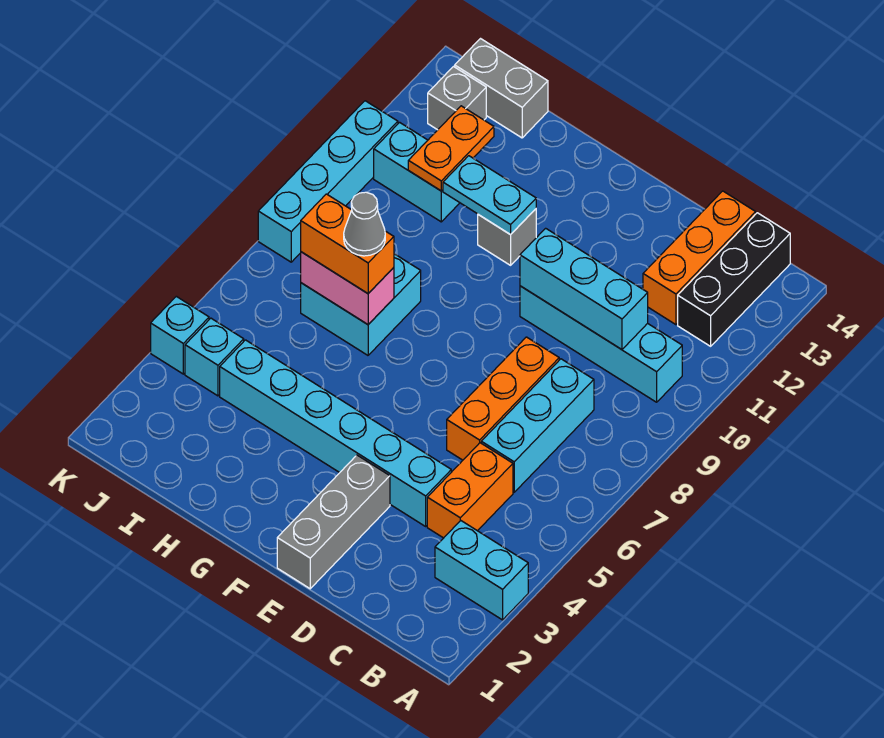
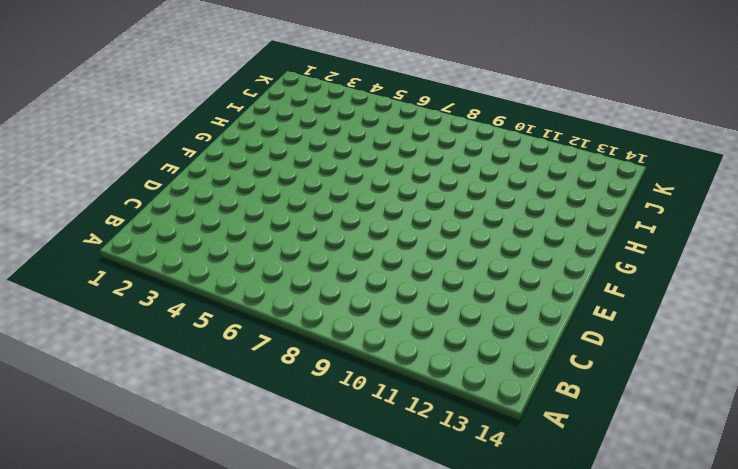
none -> cyan brick A3:B3 level 1
none -> cyan brick B10:E10 level 1
none -> black brick B12:B14 level 1

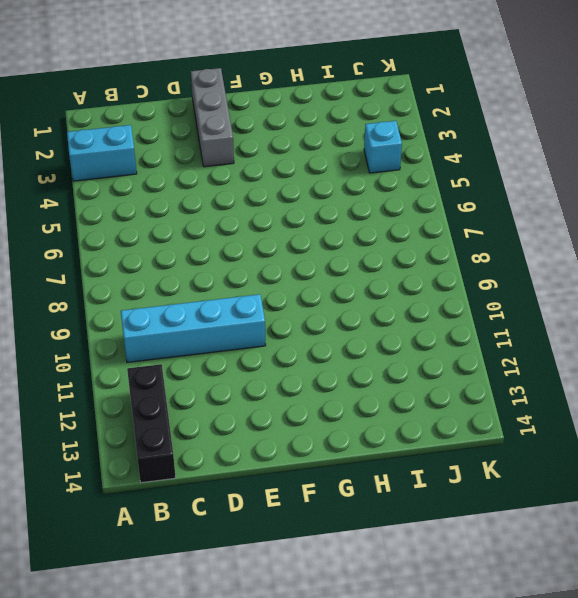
none -> orange brick C4:C5 level 1
none -> cyan brick C6:C8 level 1
none -> orange brick C12:C14 level 1

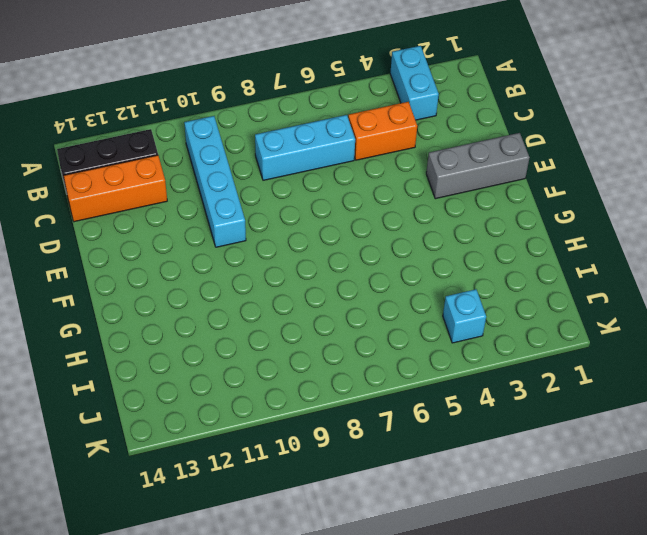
none -> cyan brick D4:I4 level 1
none -> orange brick D6:D8 level 1
none -> grey brick G11 level 1

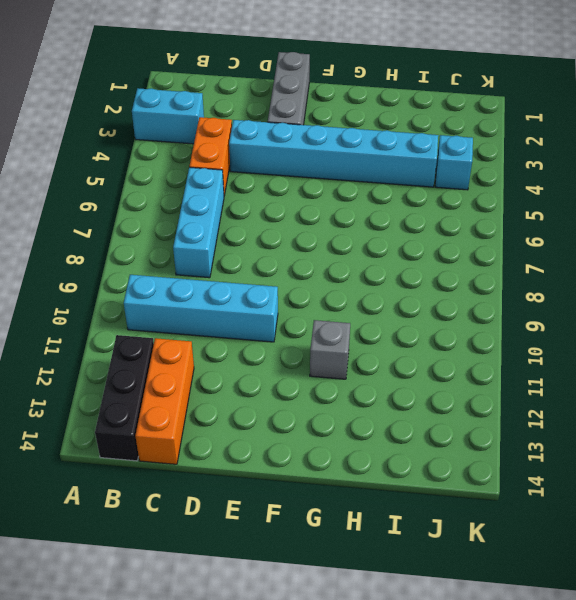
none -> orange brick D6:D8 level 1
none -> cyan brick H7:I8 level 1
none -> cyan brick I11:J11 level 1

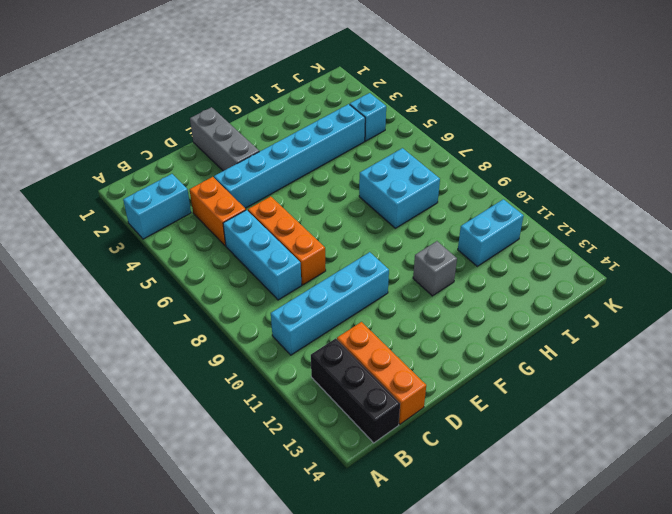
none -> grey brick I14:J14 level 1
none -> grey brick J13 level 1
none -> cyan brick K4 level 1

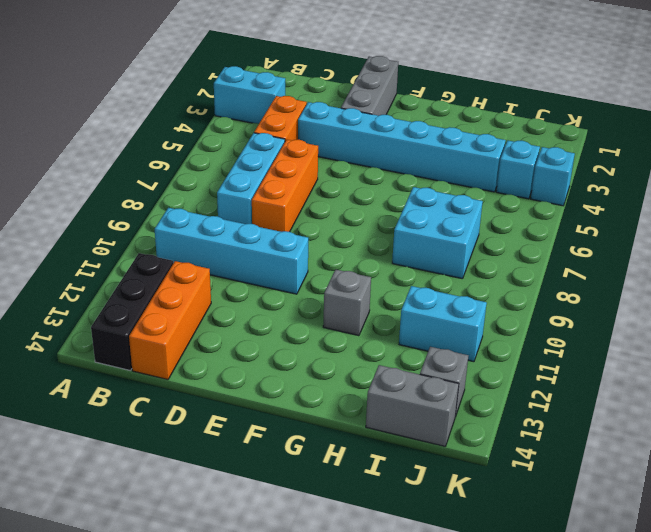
none -> cyan brick K8:K11 level 1
none -> cyan brick C10:E10 level 2
none -> cyan plate G11:H11 level 2

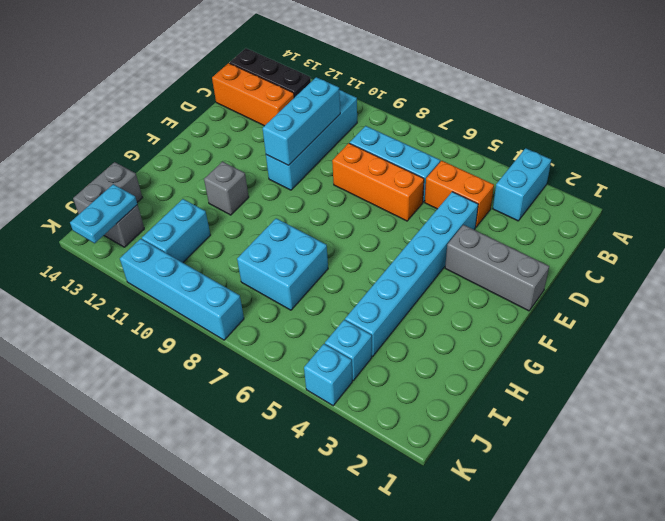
cyan plate J13:K13 level 2 -> cyan plate G11:H11 level 2
none -> pink brick H7:I7 level 2
none -> orange plate I11:I12 level 2
none -> orange brick H7:I7 level 3

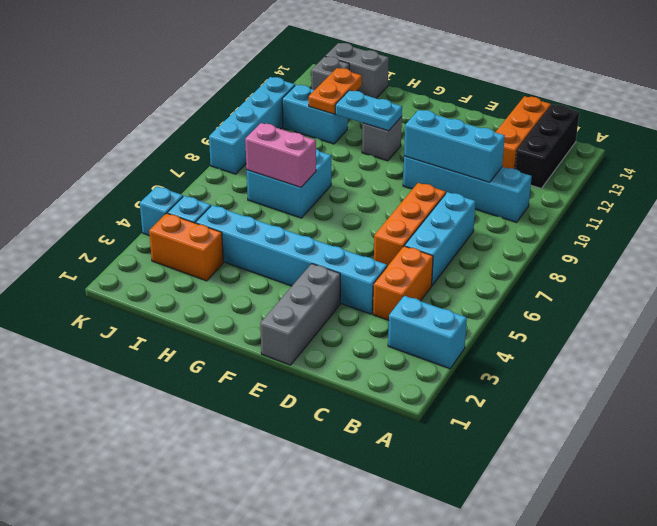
orange brick I3:J3 level 1 -> orange brick H7:I7 level 3
none -> grey cone H7 level 4

